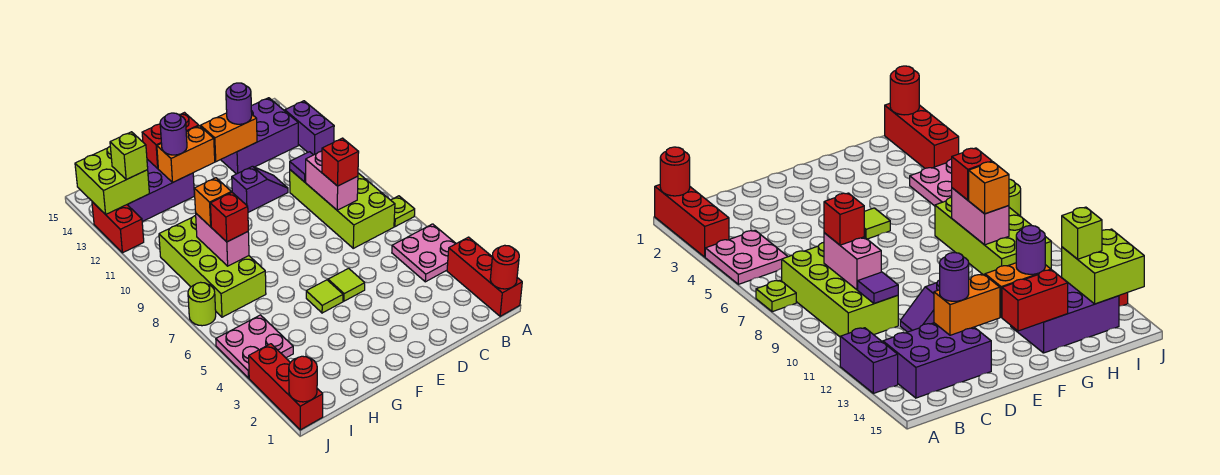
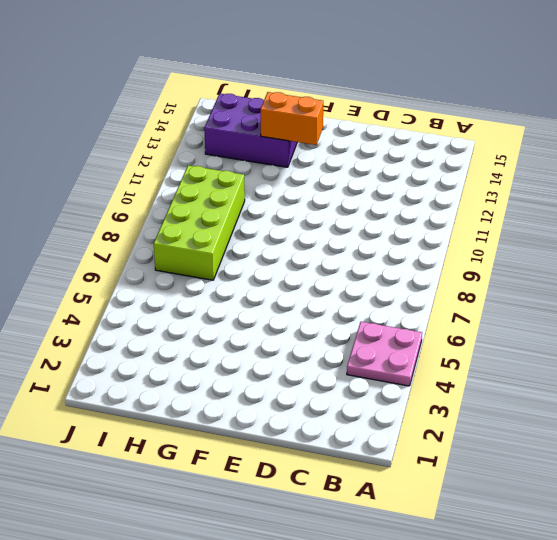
none -> red brick A1:A3 level 1
none -> lime plate A7 level 1
none -> purple brick A12:A13 level 1
none -> lime brick B7:C10 level 1

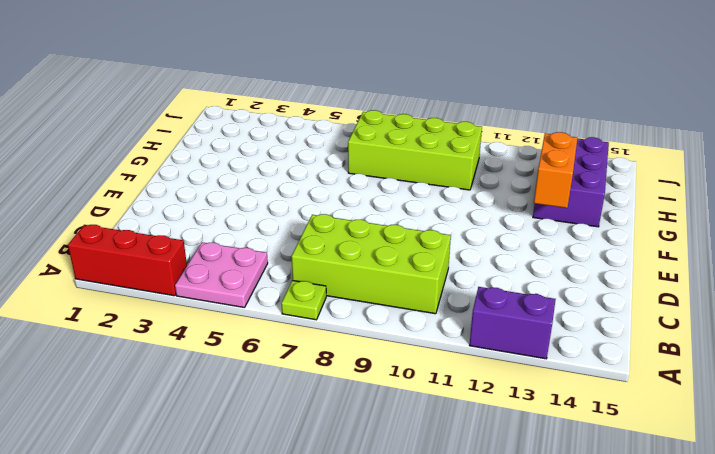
none -> purple brick B13:D14 level 1
none -> purple slope D11:E11 level 1 top E
none -> lime tile E5 level 1
none -> lime tile F5 level 1

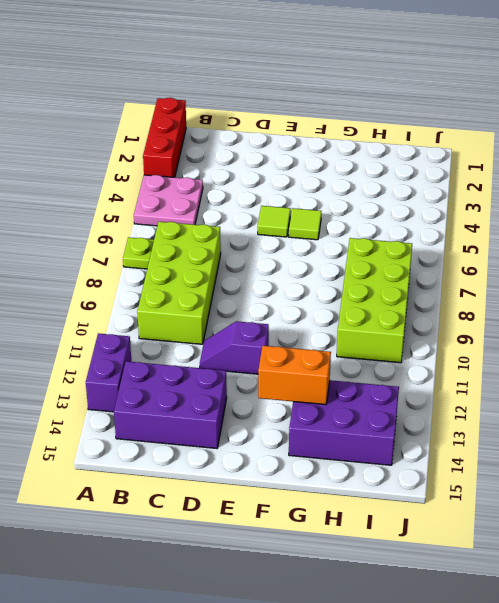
none -> pink plate I4:J5 level 1
none -> red brick J1:J3 level 1
none -> lime round brick J7 level 1
none -> red brick J12:J13 level 1

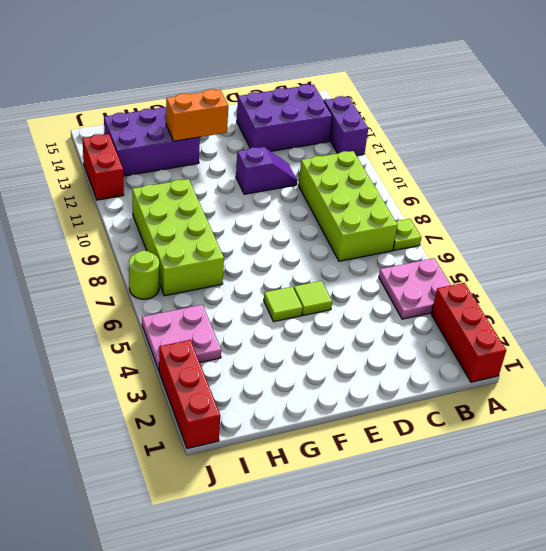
none -> red round brick A1 level 2
none -> pink brick C8:C9 level 2
none -> purple tile C10 level 2
none -> orange brick D13:E13 level 2

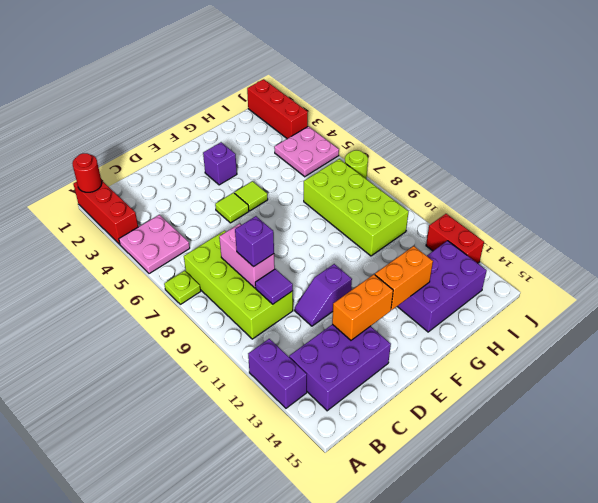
purple brick C9 level 3 -> none
purple brick F3 level 1 -> none
none -> red brick F14:G14 level 2
none -> pink brick H8:H9 level 2
none -> lime brick I13:J14 level 2
none -> red round brick J1 level 2

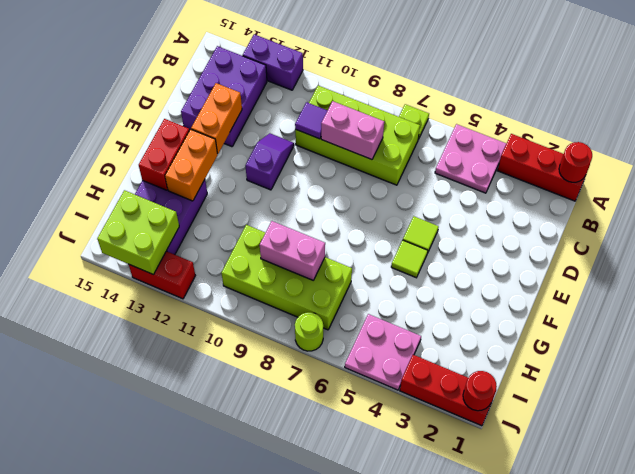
none -> red brick C8 level 3
none -> purple round brick D13 level 3
none -> purple round brick G13 level 3
none -> red brick H8 level 3

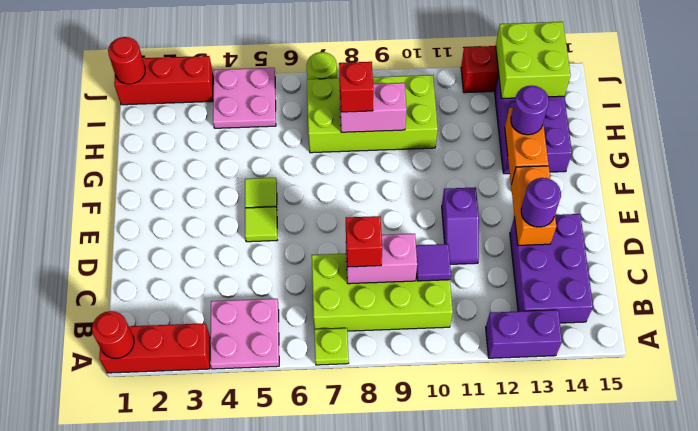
none -> red brick F14:G14 level 2
none -> orange brick H9 level 3
none -> lime brick I13 level 3

